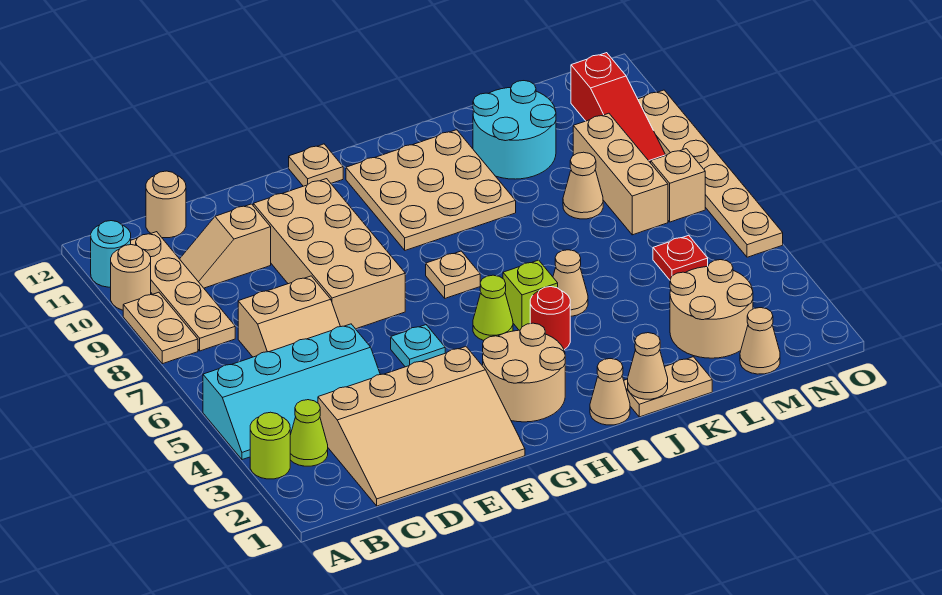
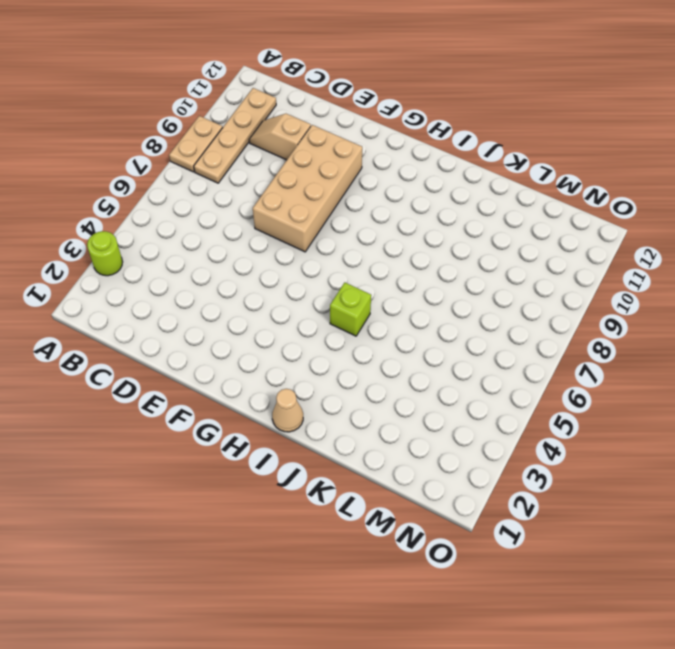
none -> cyan slope A4:D5 level 1 top 5
none -> tan round brick A10 level 1
none -> cyan round brick A11 level 1
none -> lime cone B3 level 1

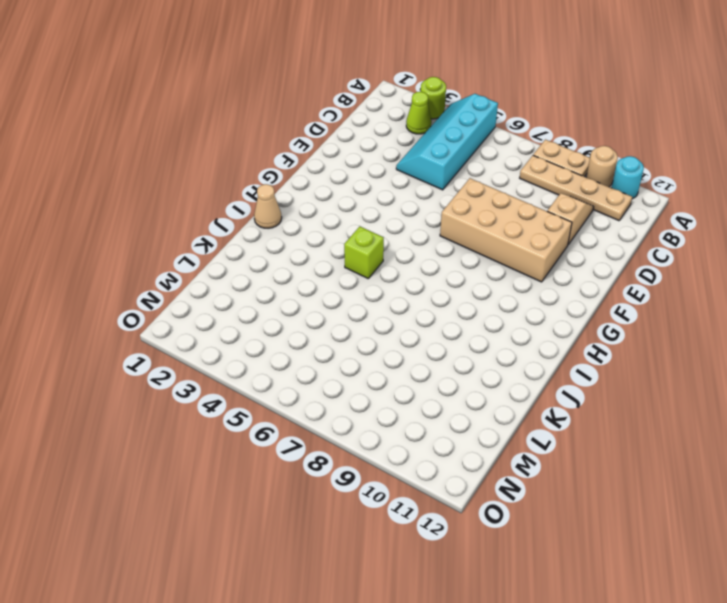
none -> tan slope C1:F3 level 1 top 3
none -> tan slope C6:D7 level 1 top 7
none -> tan round brick C12 level 1
none -> cyan plate F5 level 1

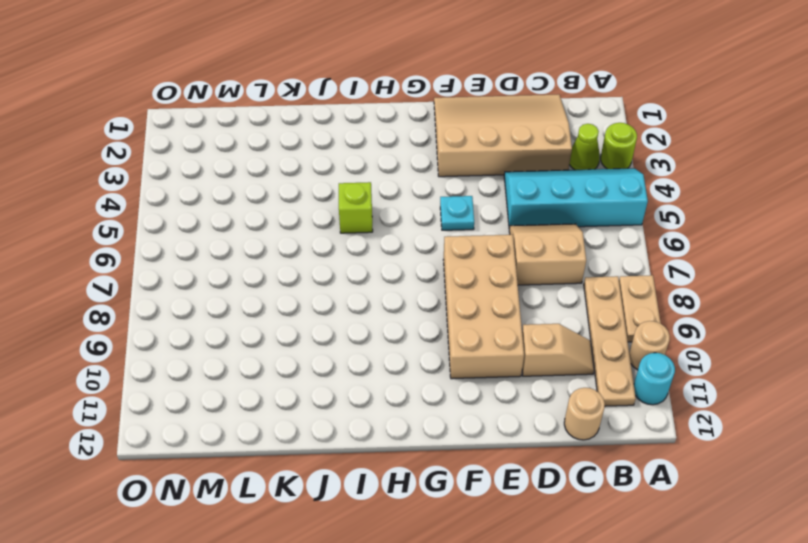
none -> tan round brick G2:H3 level 1
none -> tan plate G12 level 1
none -> lime cone H5 level 1
none -> tan plate H7 level 1

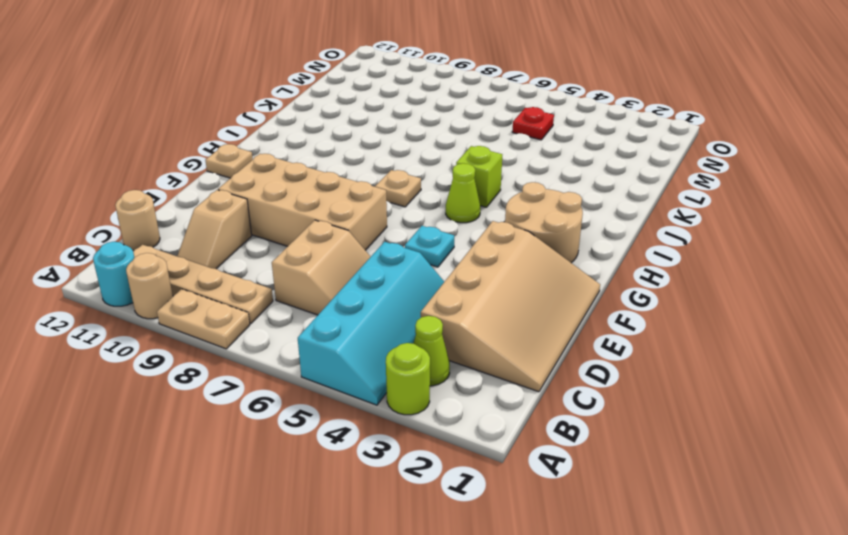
none -> tan plate H9:J11 level 1
none -> tan cone I1 level 1
none -> red round brick I4 level 1
none -> tan plate J1:K1 level 1

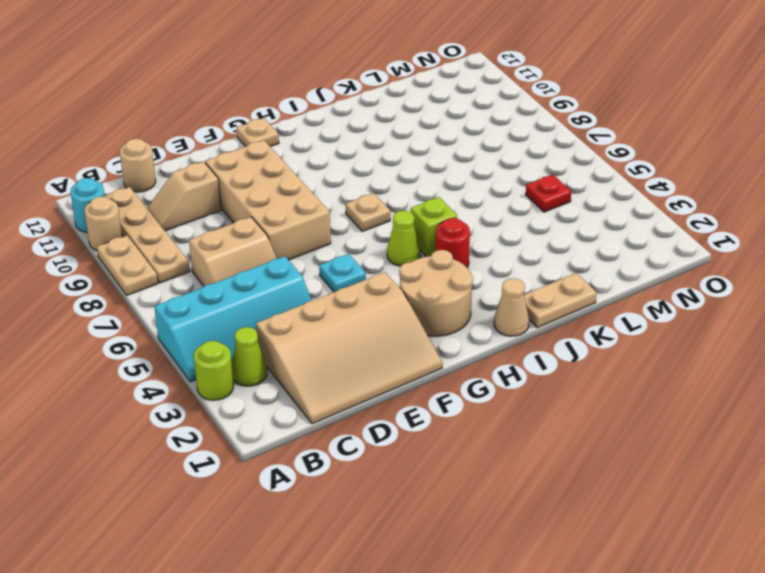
none -> tan plate H9:J11 level 1
none -> tan cone J5 level 1
none -> cyan round brick K10:L11 level 1
none -> tan round brick L2:M3 level 1

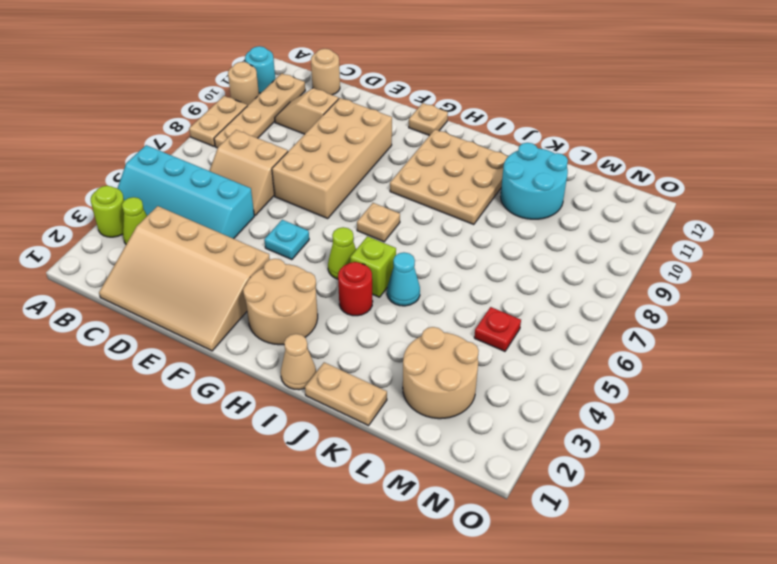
cyan cone J5 level 1 -> tan cone J5 level 1
none -> tan cone L8 level 1
none -> tan cone M1 level 1
none -> tan brick M7:M9 level 1
none -> tan brick N7 level 1

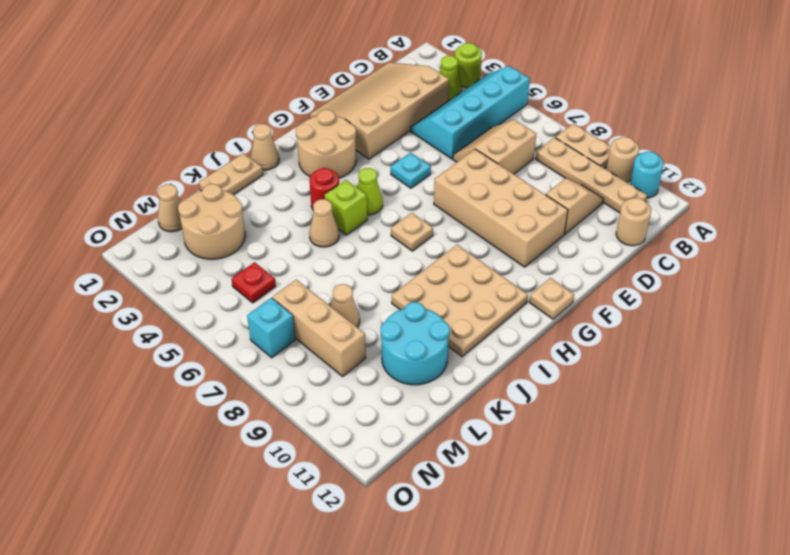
cyan brick N7 level 1 -> tan brick N7 level 1
none -> red slope N9:N11 level 1 top 11
none -> tan plate O5:O10 level 1
none -> tan cone J1 level 2

